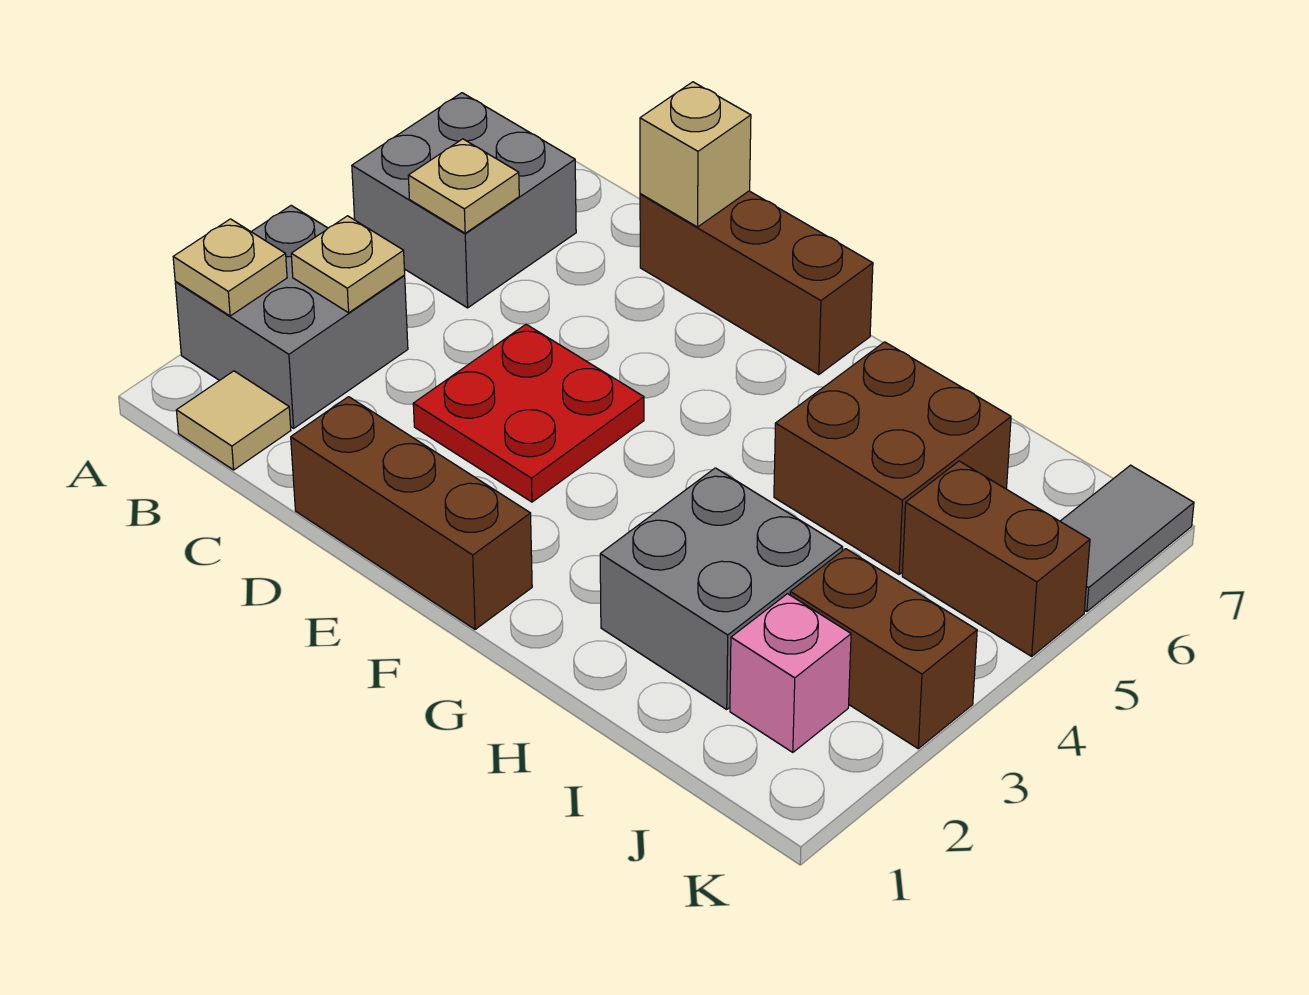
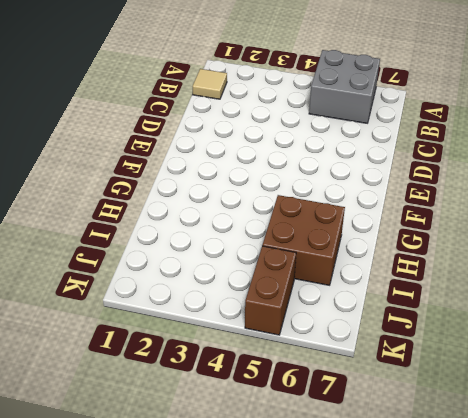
none -> grey brick A2:B3 level 1
none -> brown brick D1:F1 level 1
none -> red plate D3:E4 level 1

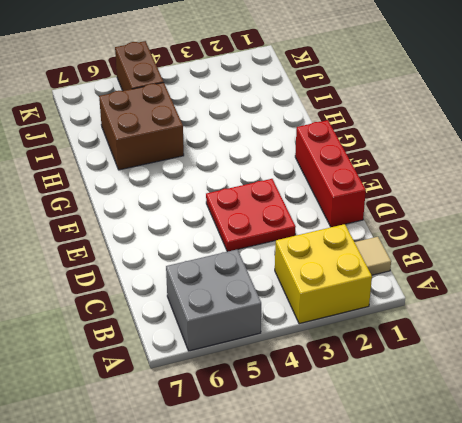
yellow brick A2:B3 level 1 -> grey brick A2:B3 level 1
red brick D1:F1 level 1 -> brown brick D1:F1 level 1
none -> brown brick D7:F7 level 1
none -> grey brick H2:I3 level 1
none -> pink brick J2 level 1

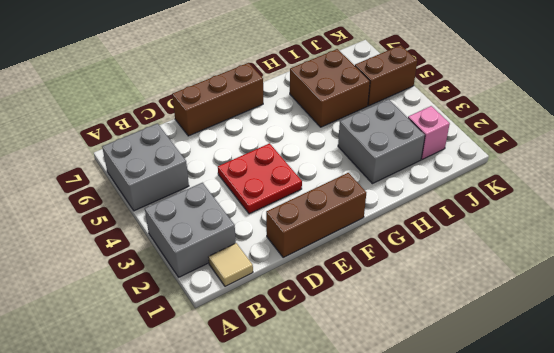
none -> brown brick J3:K3 level 1
none -> grey tile K6:K7 level 1
none -> tan plate A2 level 2

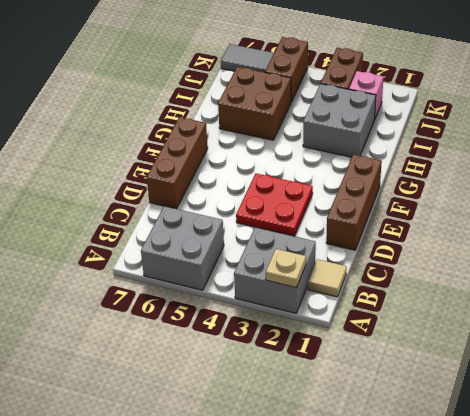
none -> tan plate B3 level 2
none -> tan plate B5 level 2
none -> tan brick D7 level 2

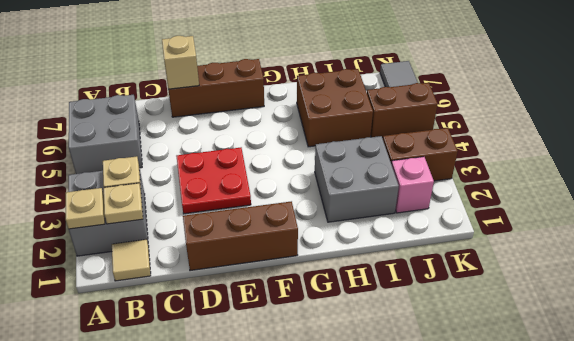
tan plate B2 level 2 -> tan plate B5 level 2

